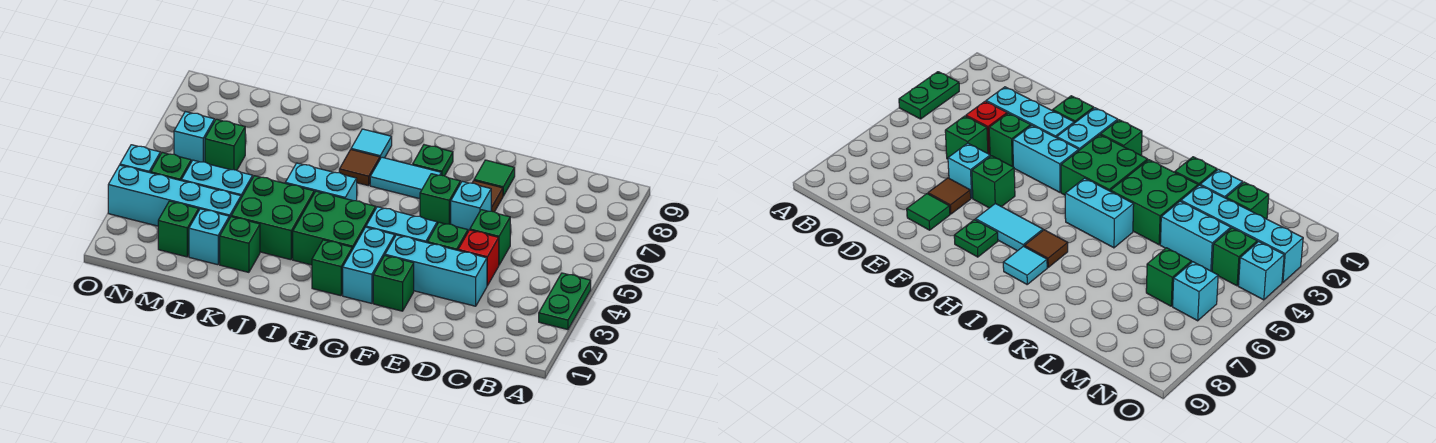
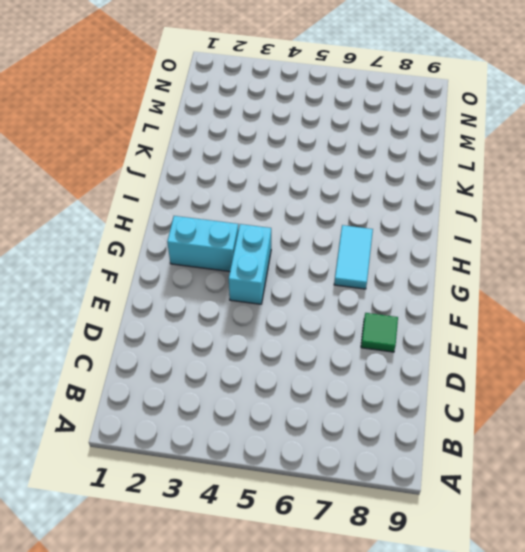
none -> green plate A3:A4 level 1
none -> cyan brick D3:F3 level 1
none -> red brick D4 level 1

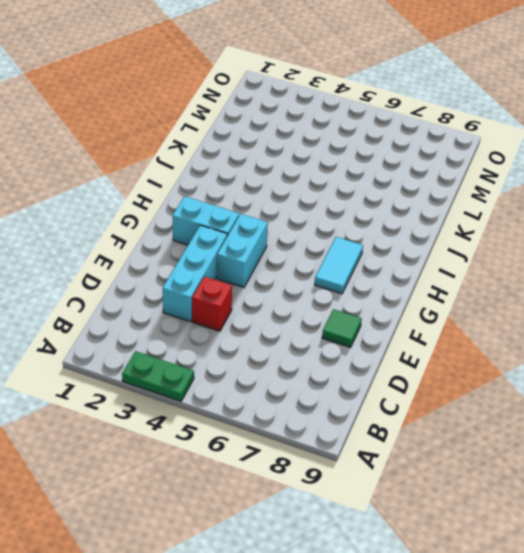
none -> green brick D5 level 1
none -> green brick E4 level 1
none -> cyan brick E6 level 1

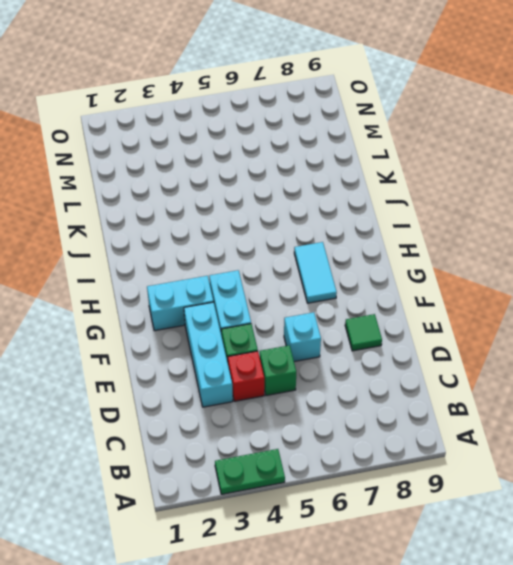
none -> brown tile E7 level 1
none -> green brick F2 level 1
none -> green brick F6 level 1

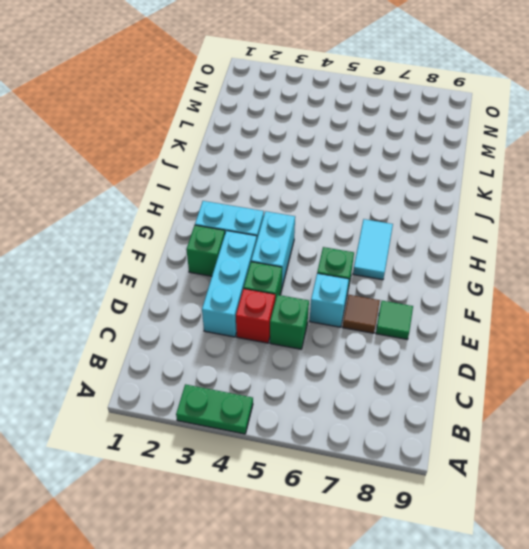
none -> green plate G8 level 1
none -> green brick H2 level 1
none -> green brick H3:I4 level 1

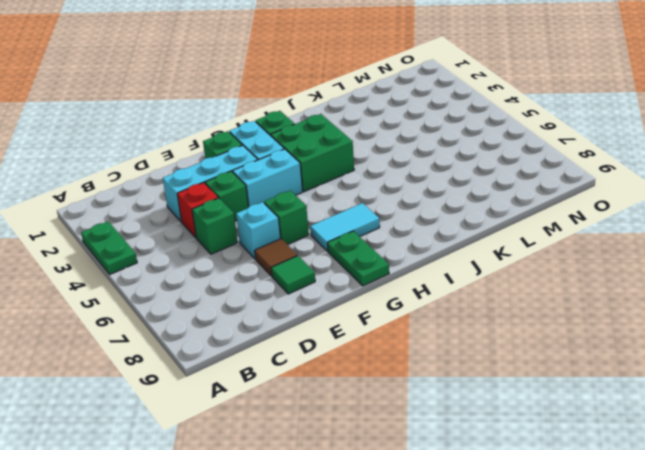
green plate G8:G9 level 1 -> green plate G8 level 1
none -> cyan brick I5:J5 level 1
none -> brown tile I7 level 1
none -> cyan tile I8 level 1

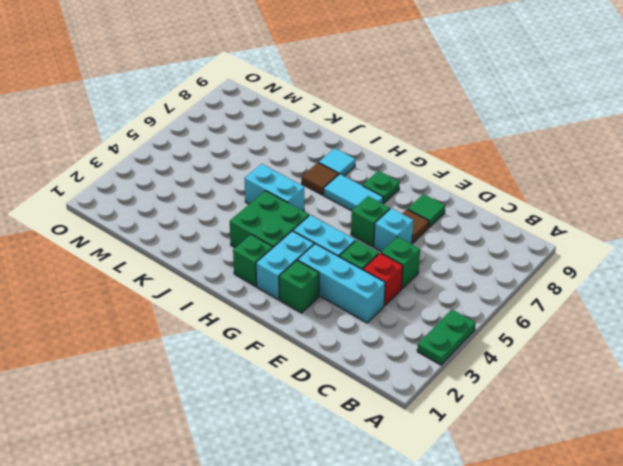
none -> green brick J3:K4 level 1
none -> green brick K2 level 1
none -> cyan brick L2 level 1

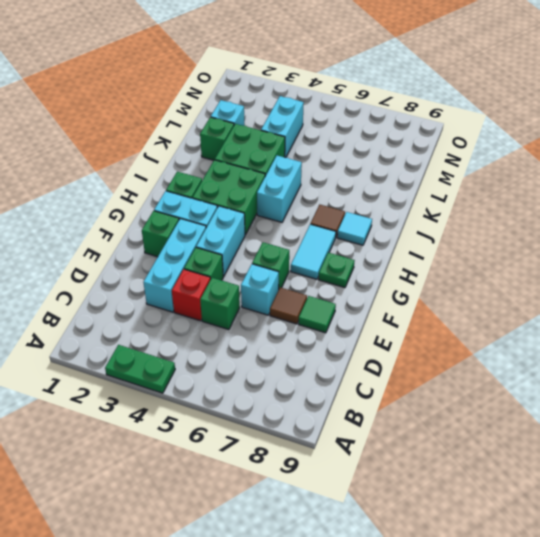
none -> cyan brick L3:O3 level 1
none -> green brick M2 level 1
none -> green brick M6 level 1

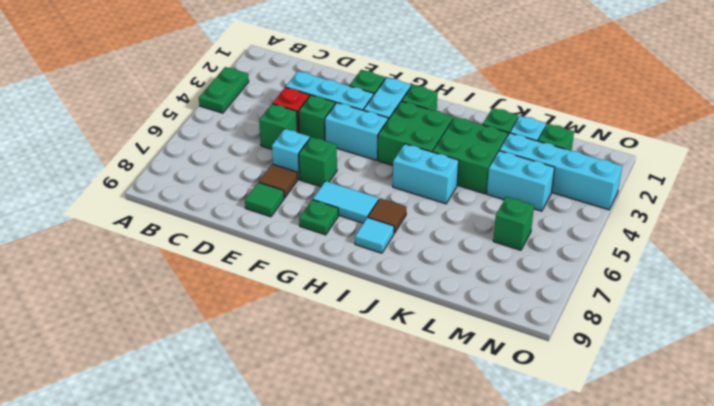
none -> green brick N4 level 1
none -> cyan brick N6 level 1
none -> cyan brick O4 level 1

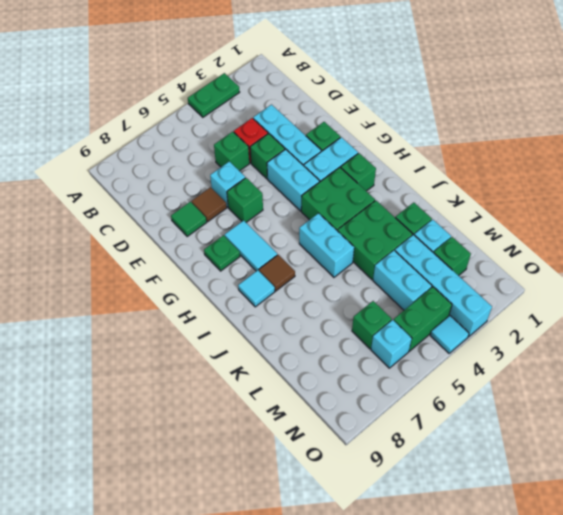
green brick N4:N5 level 1 -> green brick N4 level 1
cyan tile O4 level 1 -> cyan brick O4 level 1

